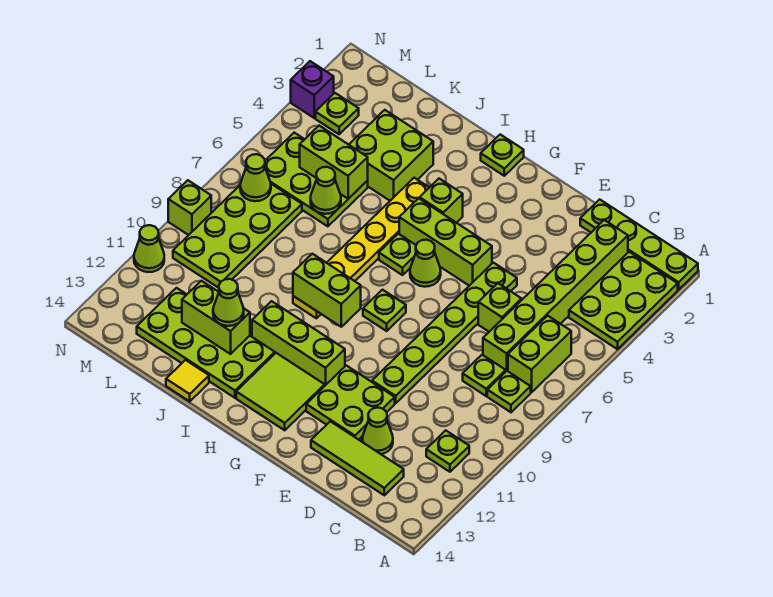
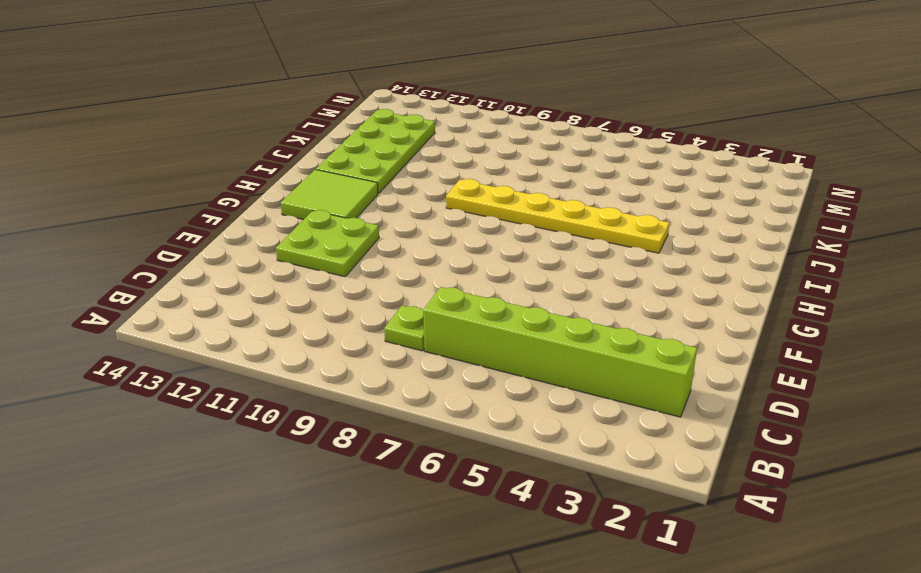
none -> lime plate A1:D1 level 1
none -> lime plate A2:B4 level 1
none -> lime brick B6:B7 level 1
none -> lime plate B8 level 1

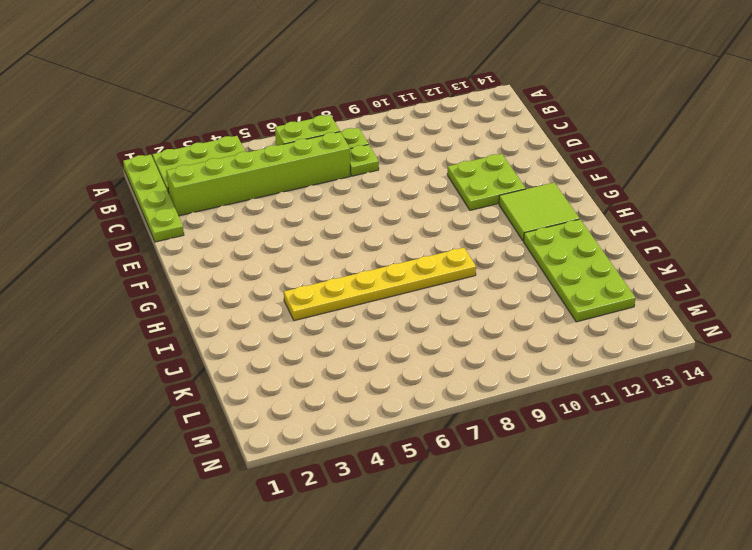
none -> lime plate B11 level 1
none -> lime tile C13:E13 level 1
none -> lime brick D6 level 1
none -> lime cone D12 level 1

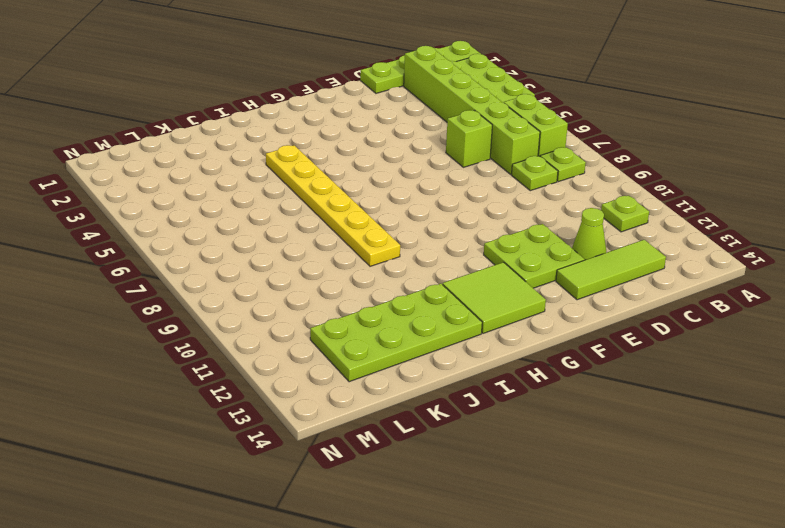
none -> lime plate E5:E10 level 1
none -> lime brick F5:H5 level 1
none -> lime cone G6 level 1
none -> lime plate G8 level 1

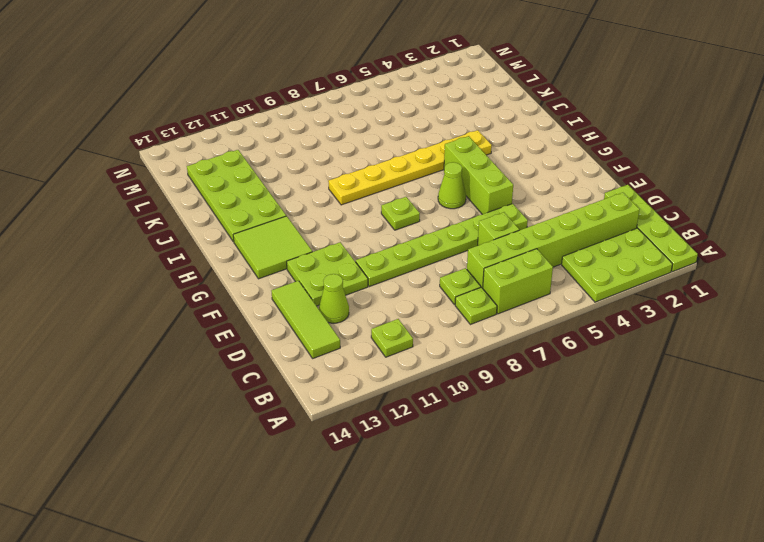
none -> lime brick G11:I11 level 1
none -> lime plate H1 level 1
none -> lime brick H4 level 1
none -> lime plate H6 level 1

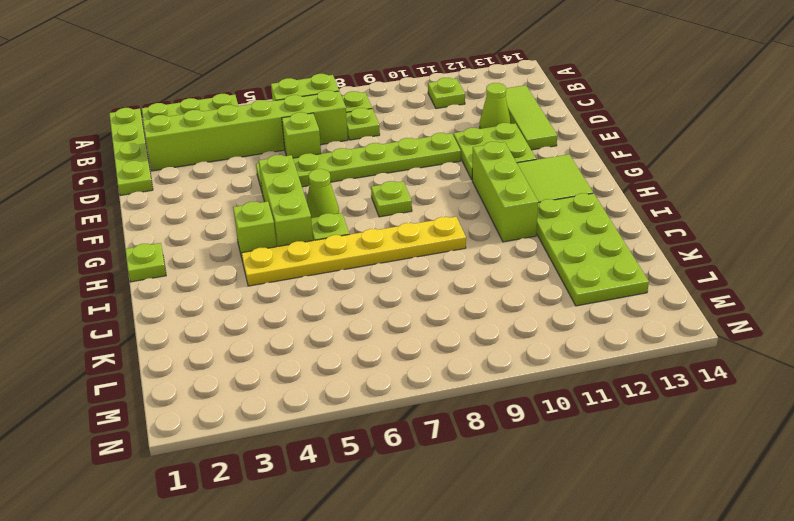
none -> lime brick J3:K4 level 1
none -> yellow tile J14 level 1
none -> lime plate K5:M6 level 1
none -> lime plate L7:M10 level 1

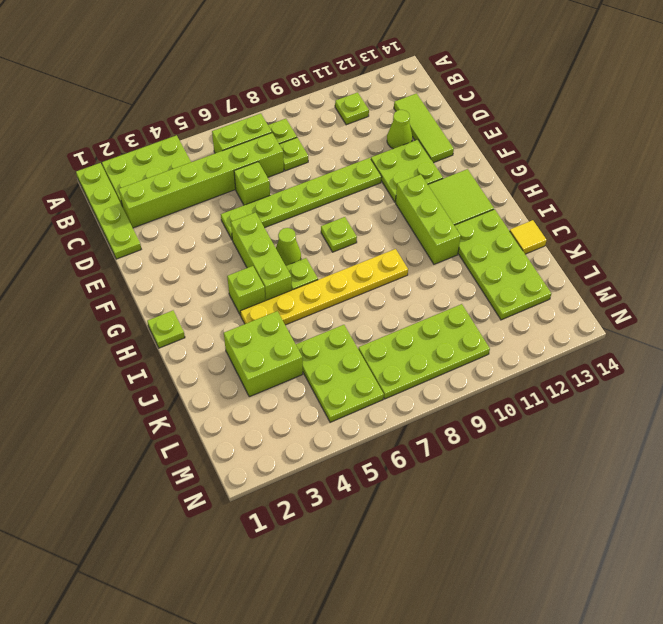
none -> lime plate M3 level 1
none -> purple brick N3 level 1
none -> lime brick N9 level 1
none -> lime cone N11 level 1

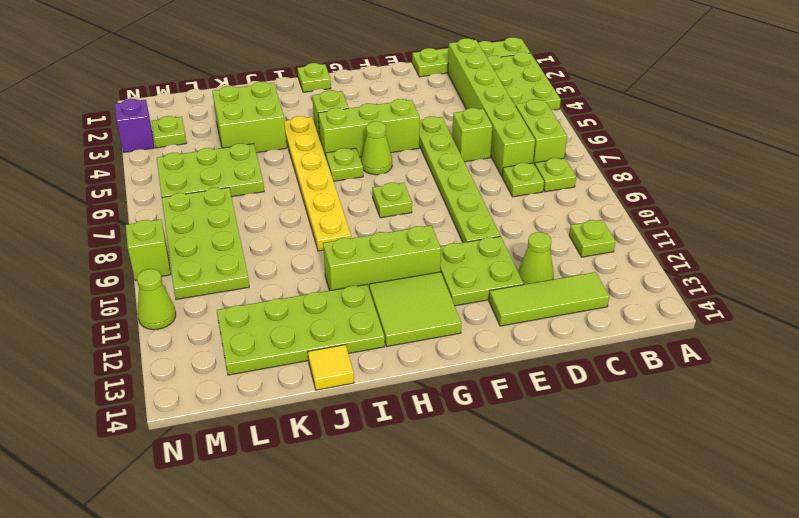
none -> lime brick H9:I9 level 2
none -> lime brick J12:K12 level 2
none -> lime brick K5:L5 level 2
none -> lime cone K6 level 2

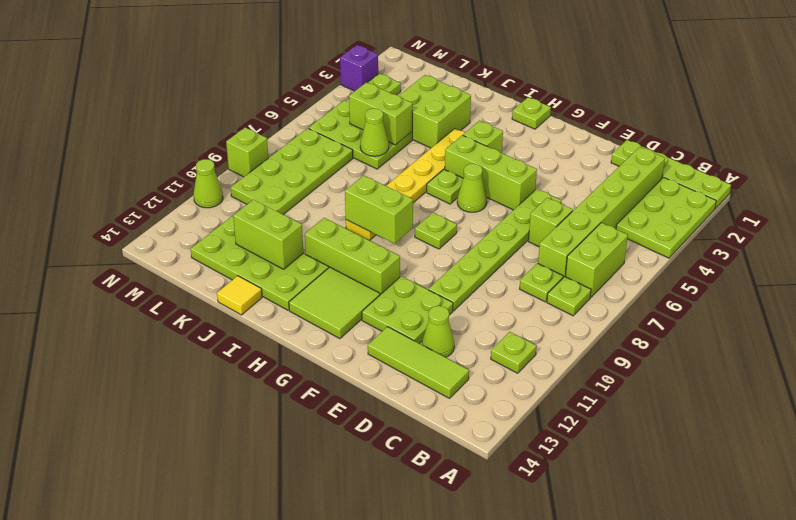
none -> lime cone M7 level 2
none -> lime cone J12 level 3

